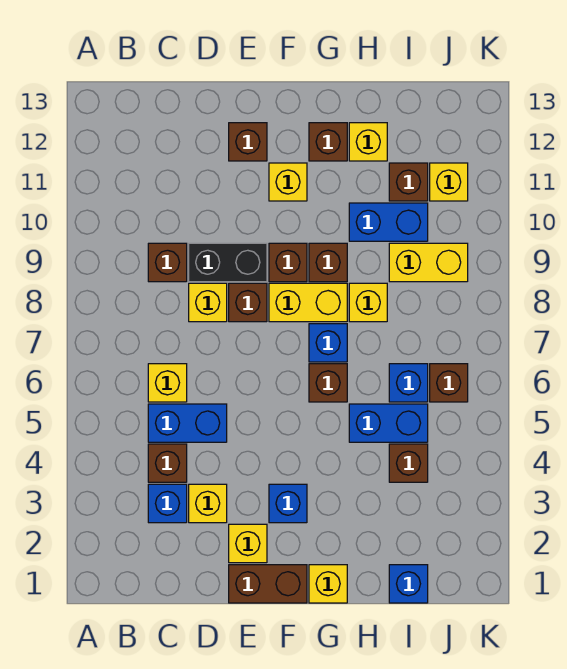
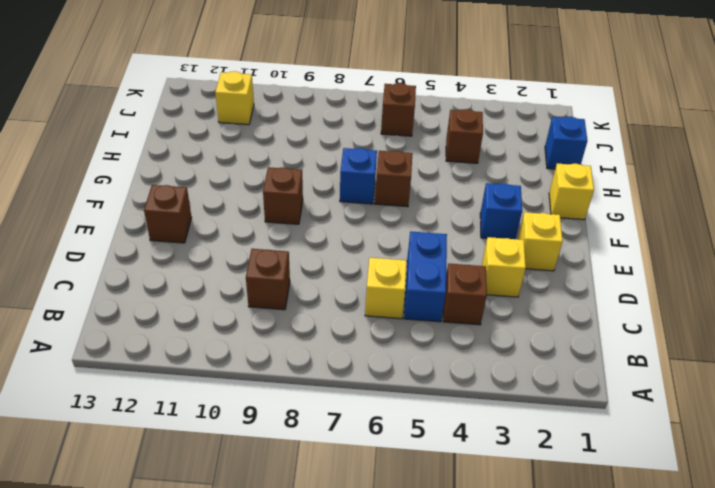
none -> blue brick C3 level 1
none -> yellow brick D8 level 1
none -> black brick D9:E9 level 1
none -> brown brick E1:F1 level 1

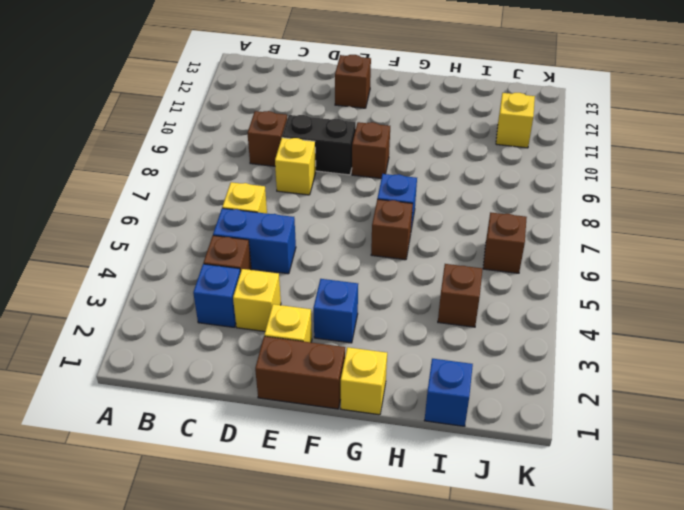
none -> brown brick E8 level 1
none -> yellow brick F8:G8 level 1
none -> yellow brick F11 level 1
none -> brown brick G9 level 1

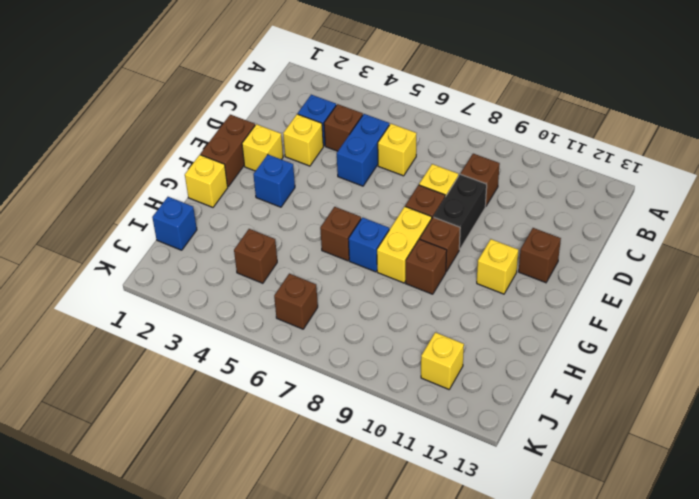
none -> brown brick G12 level 1
none -> blue brick H5:I5 level 1
none -> yellow brick H8 level 1
none -> blue brick H10:I10 level 1

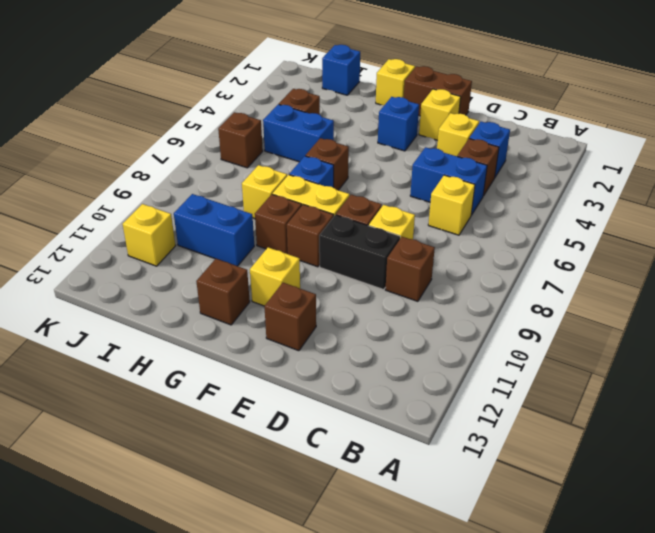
none -> yellow brick H12 level 1
none -> blue brick I6 level 1
none -> yellow brick I9:J9 level 1
none -> brown brick I11 level 1

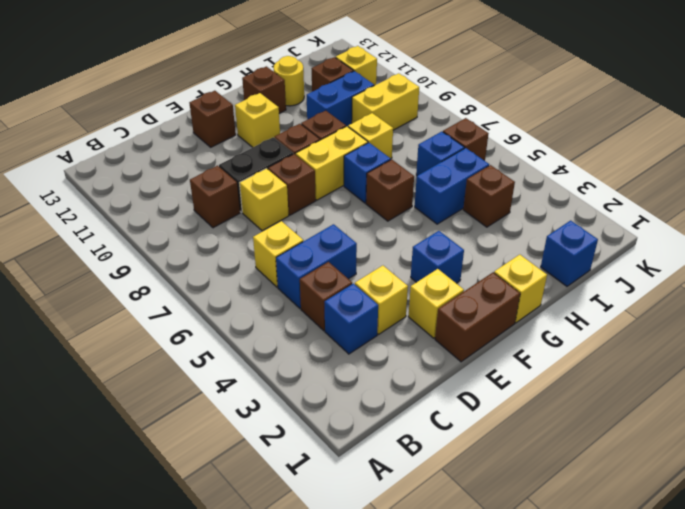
yellow round brick H12 level 1 -> yellow brick H12 level 1

